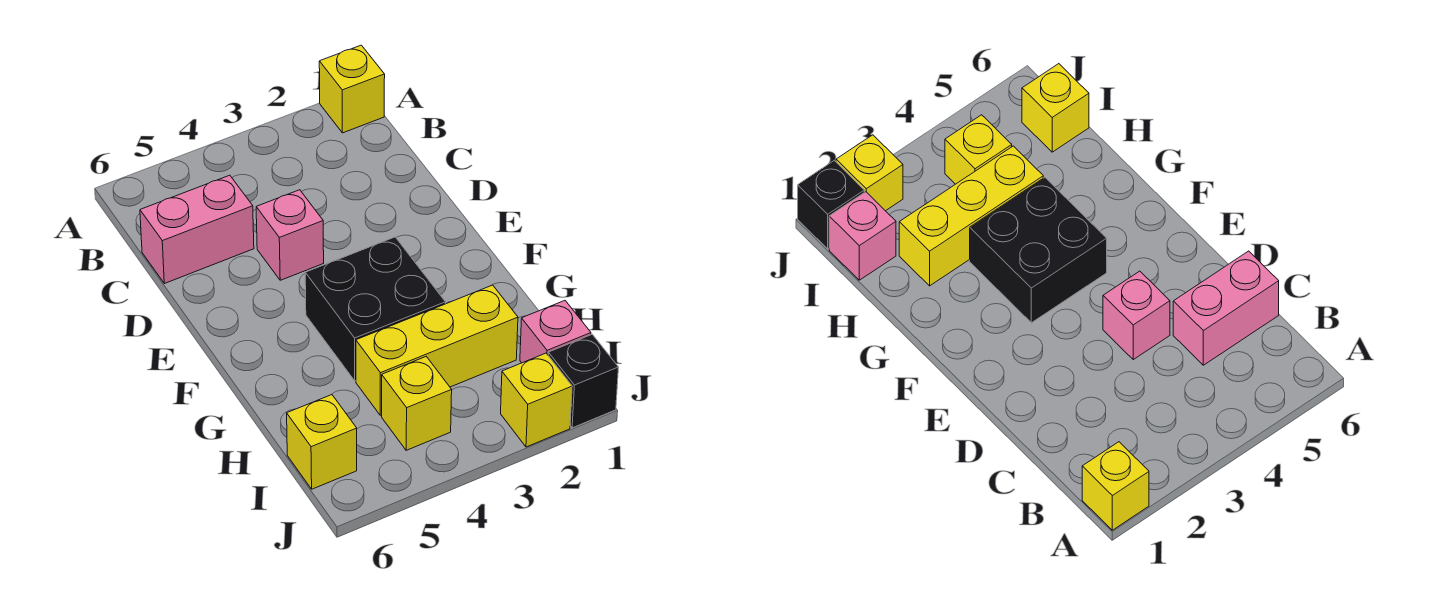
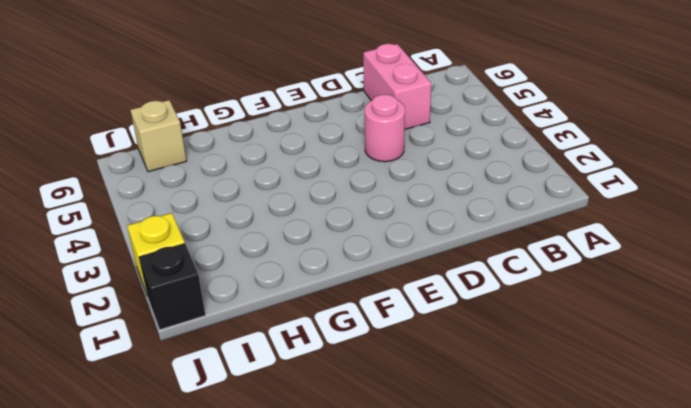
pink round brick D4 level 1 -> pink brick D4 level 1
tan brick I6 level 1 -> yellow brick I6 level 1
none -> yellow brick A1 level 1
none -> black brick F3:G4 level 1

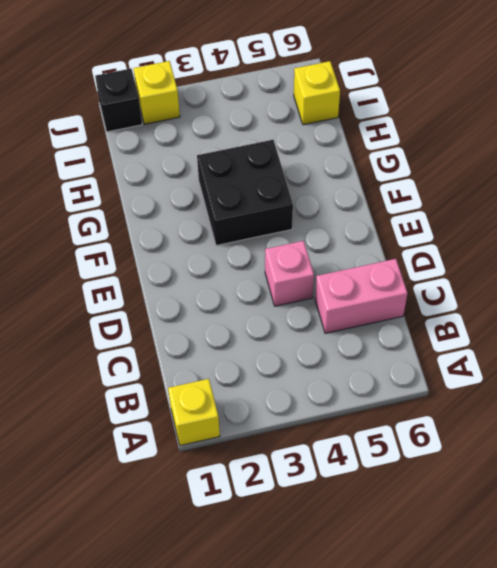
none -> yellow brick H2:H4 level 1
none -> pink brick I1 level 1

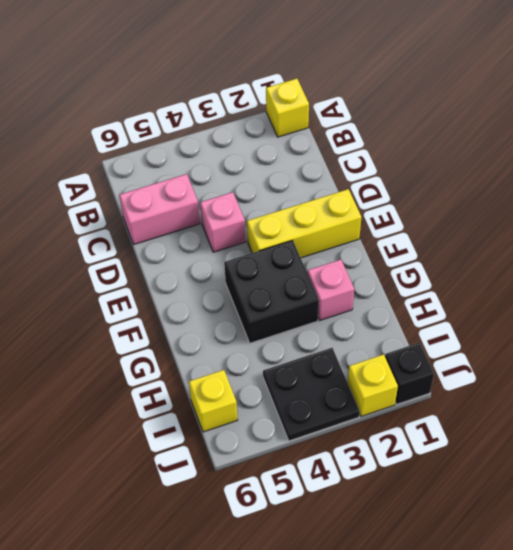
yellow brick E1:E3 level 1 -> yellow brick H2:H4 level 1
pink brick G2 level 1 -> pink brick I1 level 1
black plate I3:J4 level 1 -> yellow brick I4 level 1

